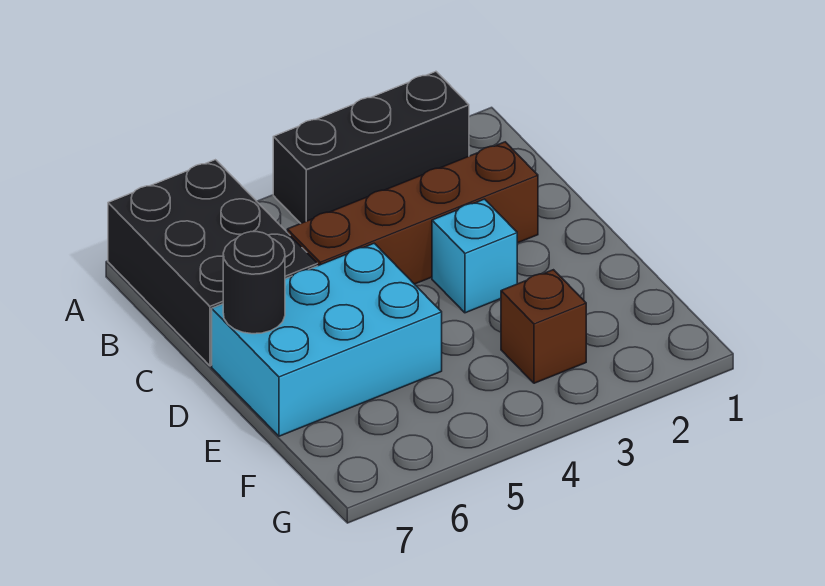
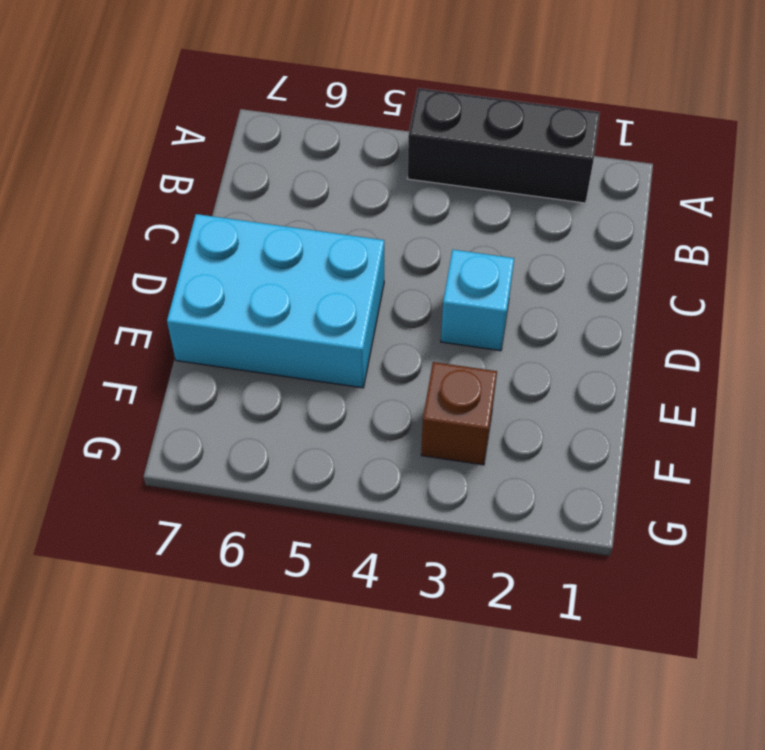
none -> black brick A6:C7 level 1
none -> brown brick C2:C5 level 1

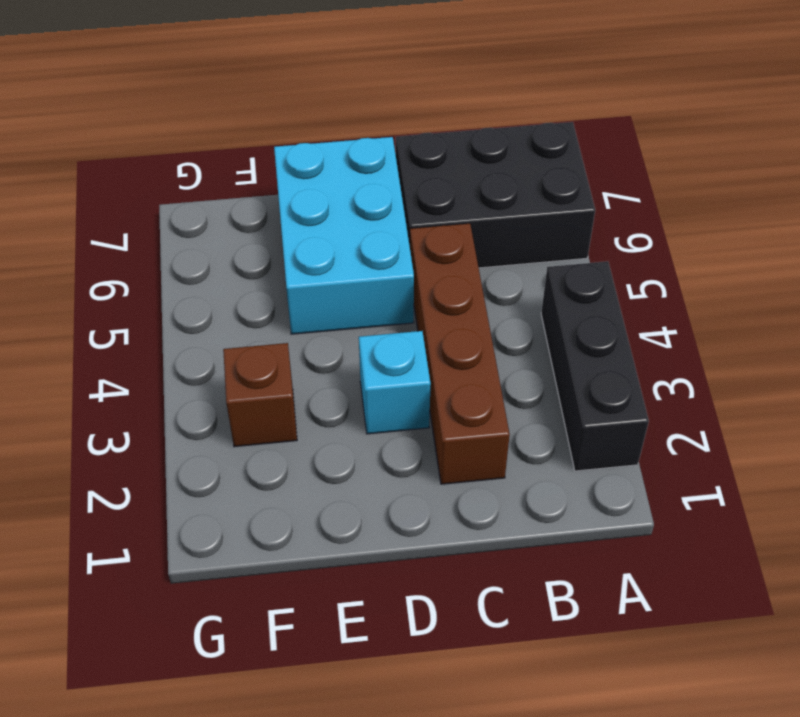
none -> black round brick D7 level 2

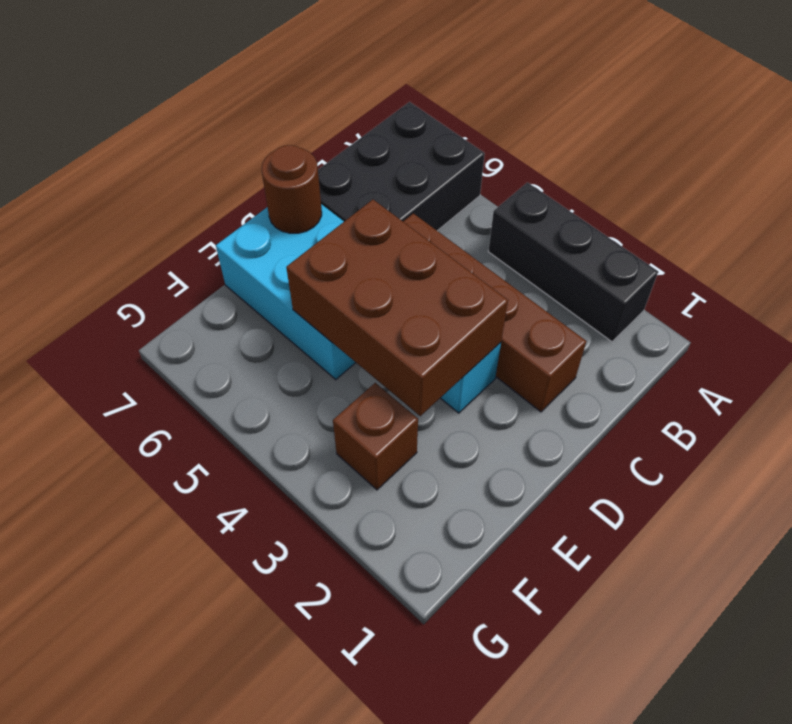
brown brick D3:E5 level 2 -> none
brown round brick D7 level 2 -> black round brick D7 level 2

